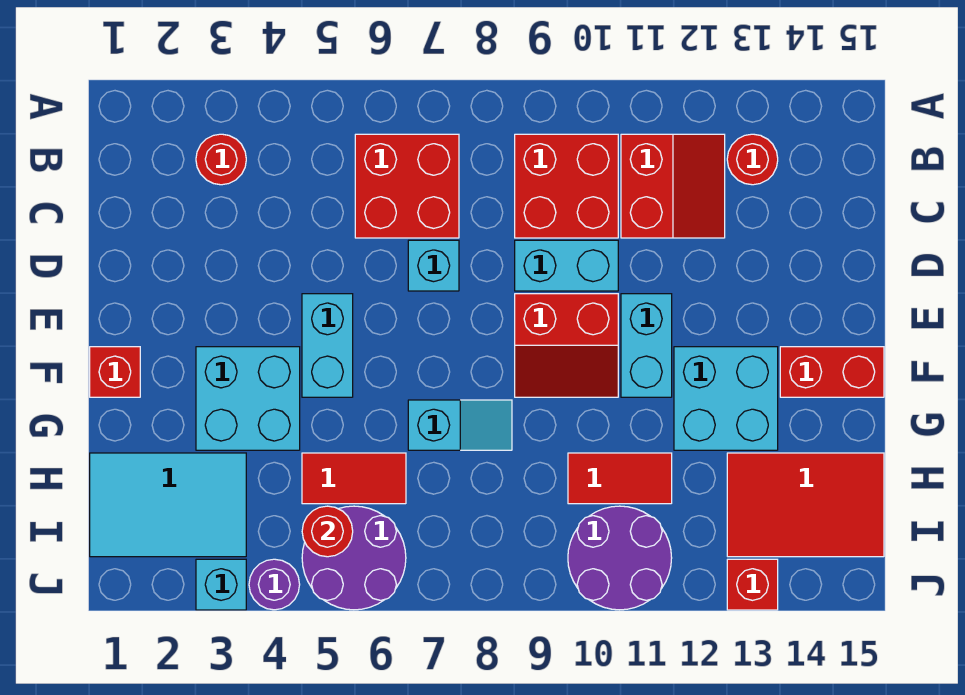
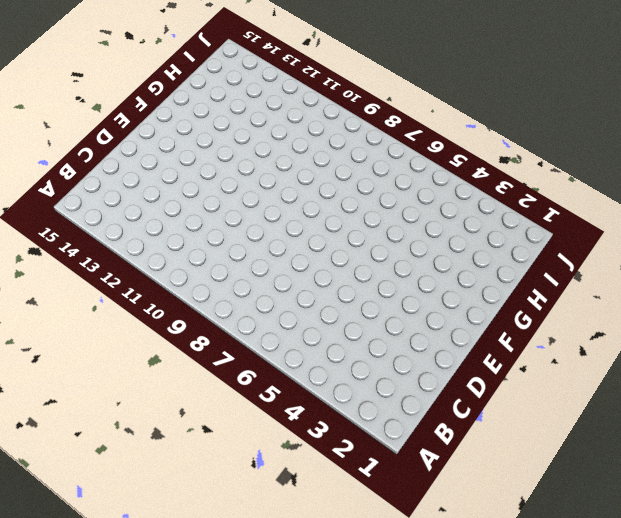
none -> red round brick B3 level 1
none -> red brick B6:C7 level 1
none -> red brick B9:C10 level 1

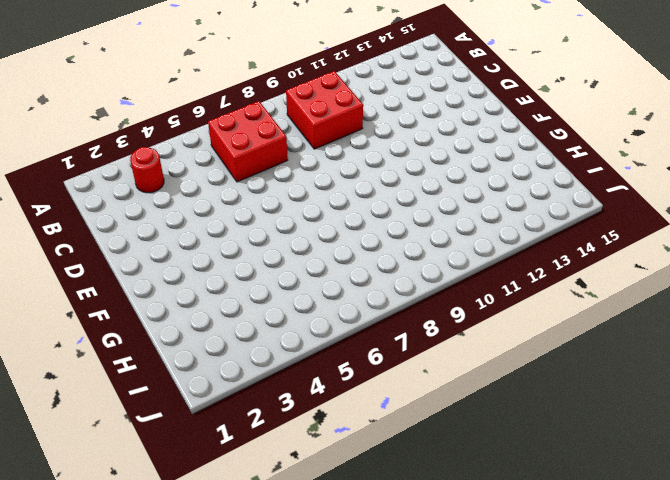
none -> red slope B11:C12 level 1 top 11
none -> red round brick B13 level 1
none -> cyan brick D7 level 1

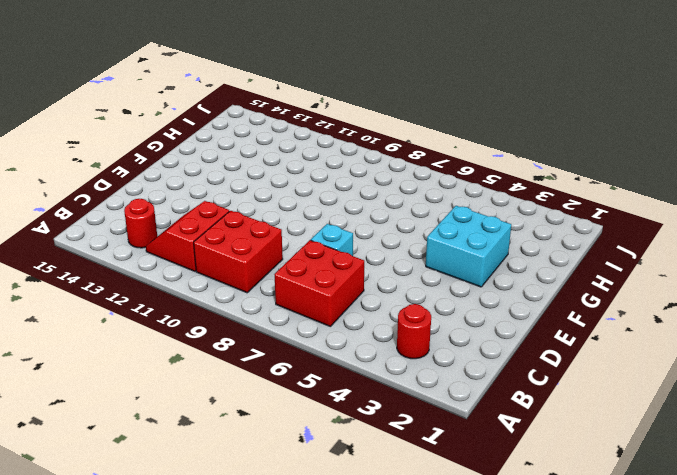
none -> cyan brick D9:D10 level 1
none -> cyan brick E5:F5 level 1
none -> red slope E9:F10 level 1 top E

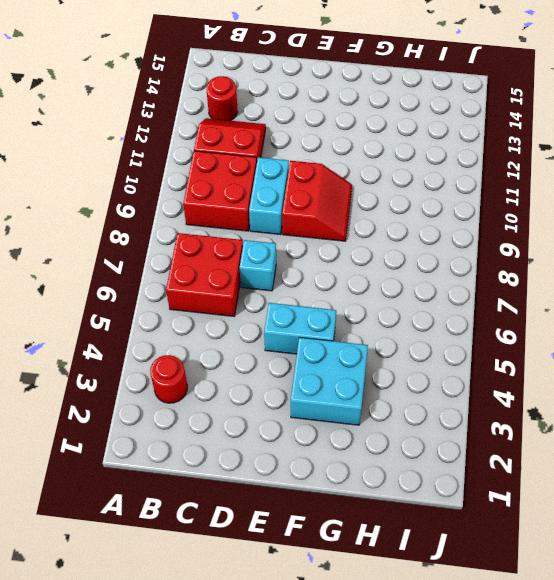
none -> cyan brick E11:F11 level 1
none -> red brick F1 level 1
none -> cyan brick F12:G13 level 1

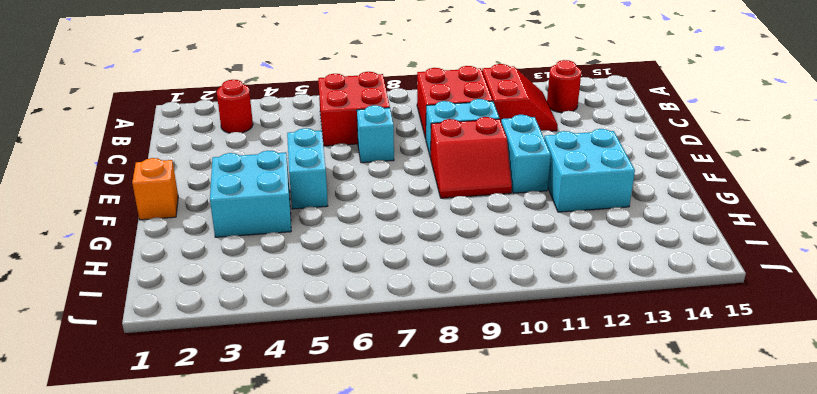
orange brick F1 level 1 -> red brick F1 level 1
none -> red brick F14:F15 level 1
none -> cyan slope G7:G8 level 1 top 7
none -> cyan tile H1:I3 level 1

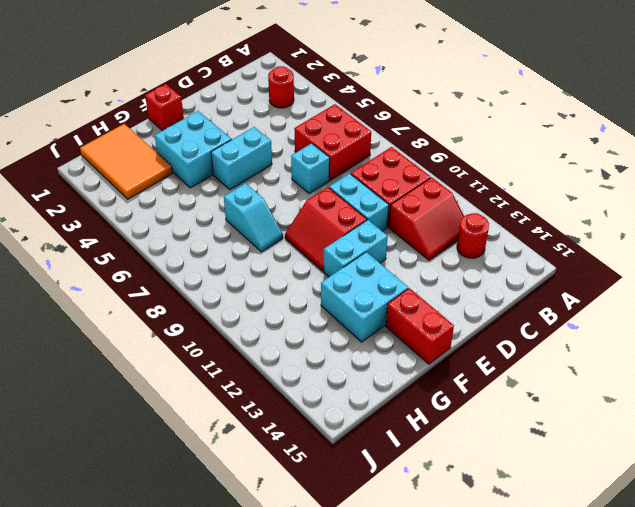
orange tile H1:I3 level 1 -> cyan tile H1:I3 level 1
none -> red tile H5:H6 level 1
none -> red tile H10:H11 level 1
none -> red tile H13:I15 level 1

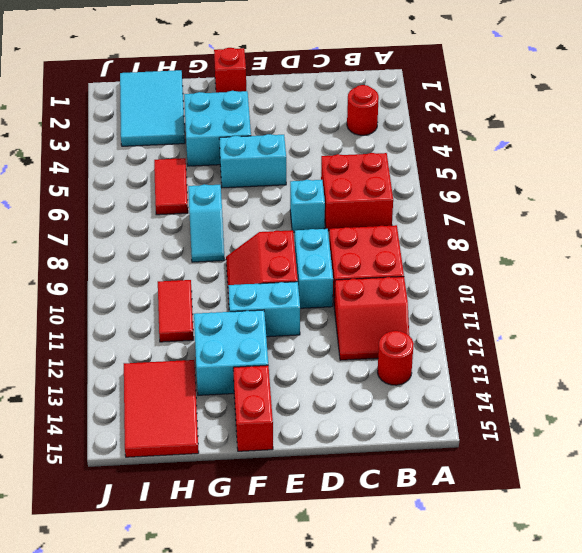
none -> purple round brick I5:J6 level 1
none -> purple round brick I10:J11 level 1
none -> cyan brick J3 level 1

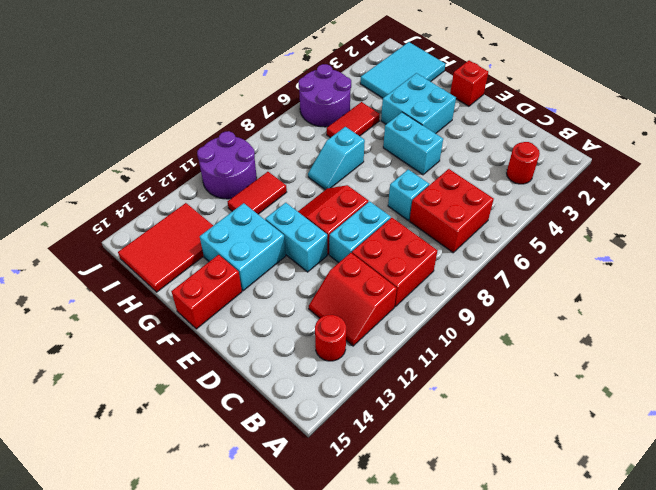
none -> cyan brick J3 level 1
none -> purple round brick J4 level 1
none -> red brick J13 level 1

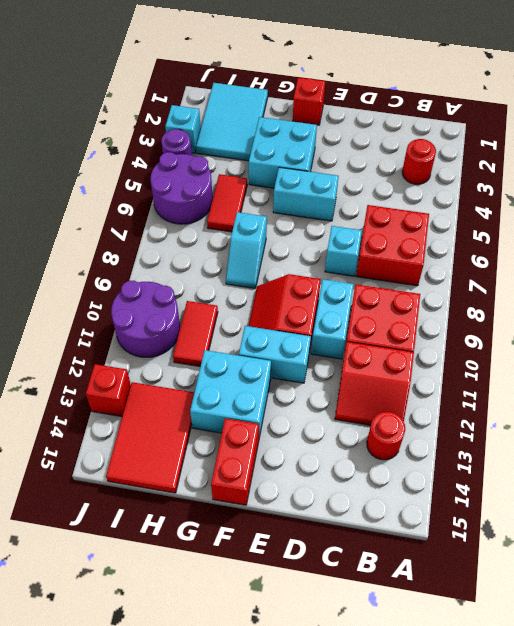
none -> red round brick I5 level 2

